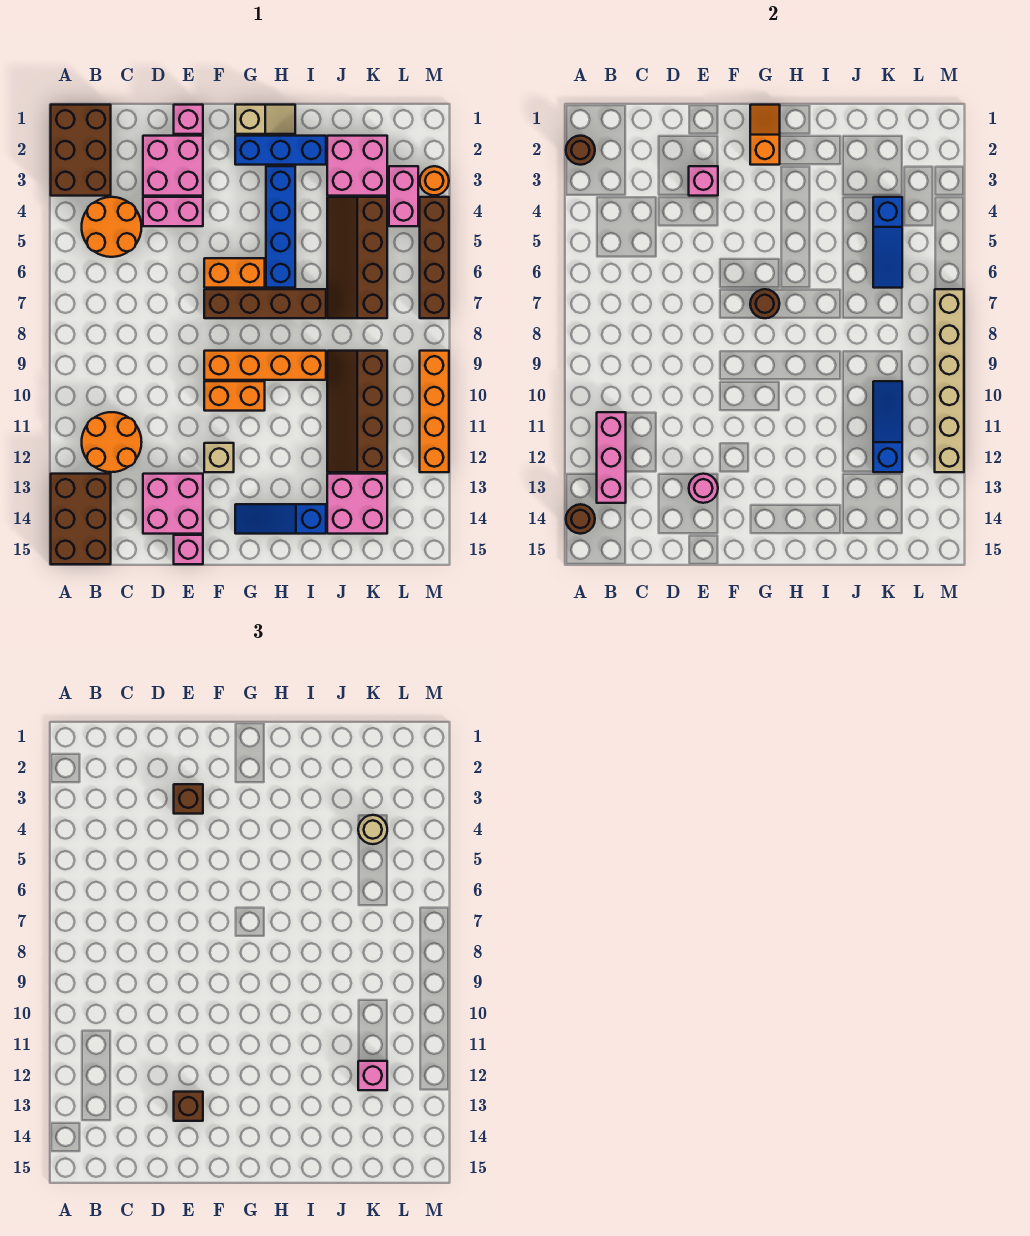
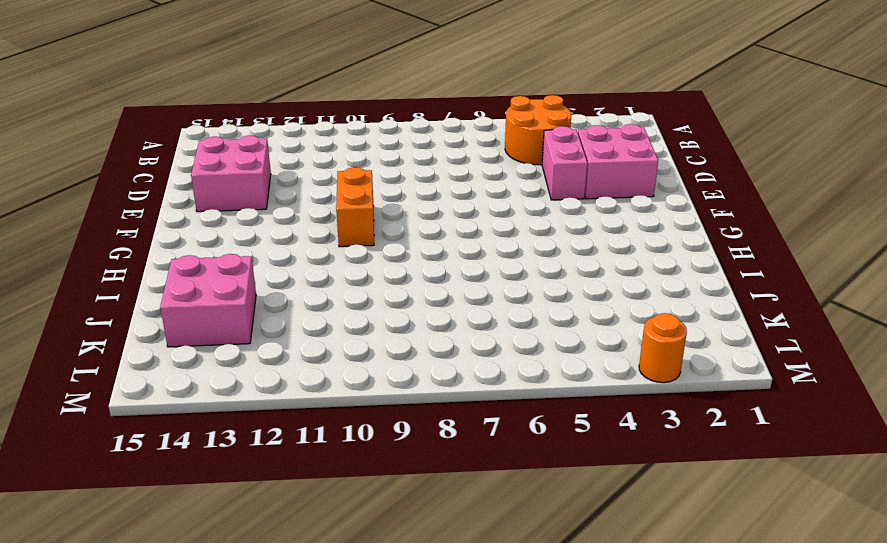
none -> brown brick A1:B3 level 1
none -> brown brick A13:B15 level 1
none -> orange round brick B11:C12 level 1
none -> pink brick E1 level 1

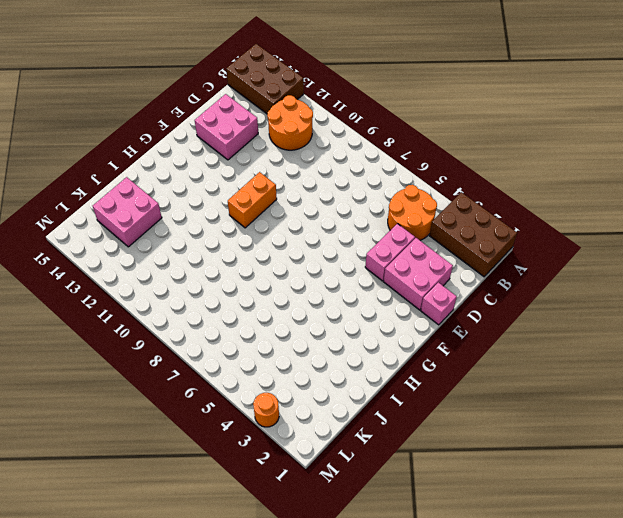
none -> pink brick E15 level 1
none -> orange brick F6:G6 level 1
none -> brown brick F7:I7 level 1
none -> orange brick F9:I9 level 1

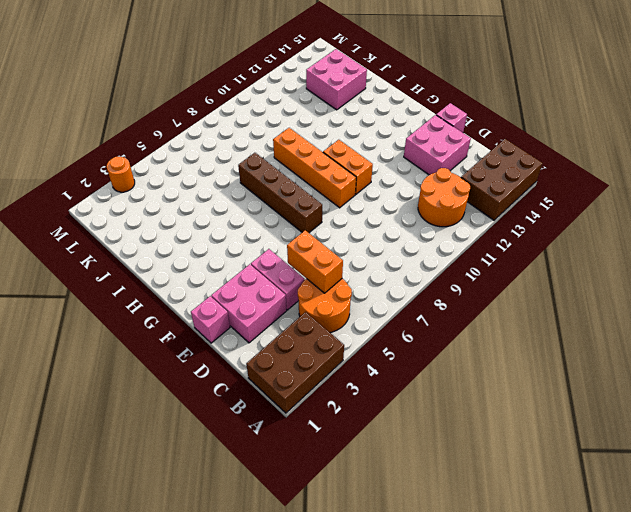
orange brick C5:D5 level 2 -> orange brick F6:G6 level 1
none -> tan brick F12 level 1
none -> tan slope G1:H1 level 1 top G
none -> blue brick G2:I2 level 1
none -> blue slope G14:I14 level 1 top I

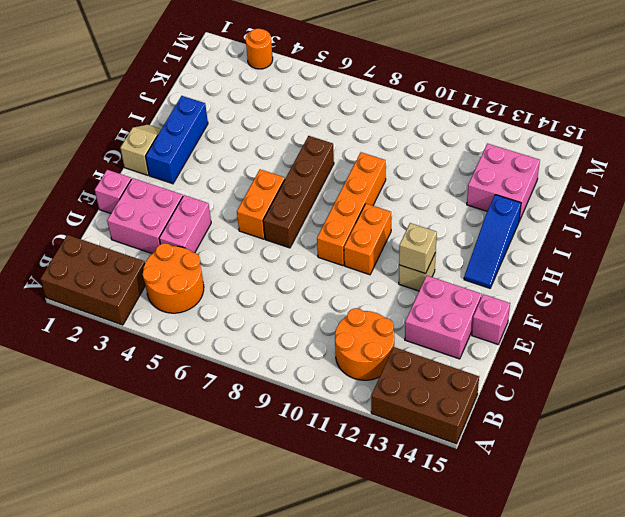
tan brick F12 level 2 -> none
none -> blue brick H3:H6 level 1
none -> pink brick J2:K3 level 1
none -> brown slope J4:K7 level 1 top K
none -> brown slope J9:K12 level 1 top K

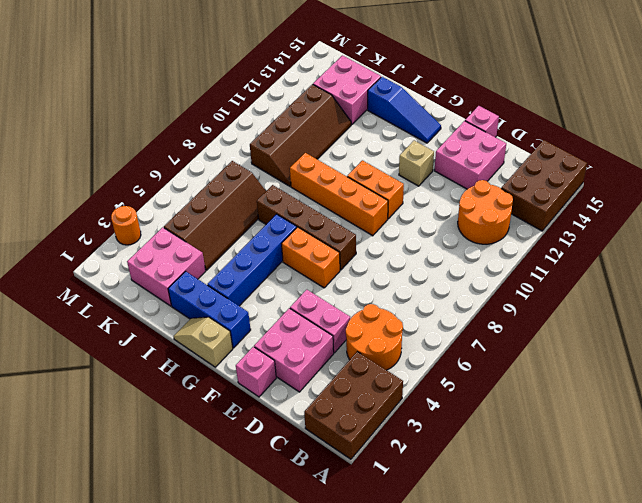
none -> pink brick L3:L4 level 1
none -> brown brick M4:M7 level 1
none -> orange brick M9:M12 level 1
none -> brown round brick A2 level 2

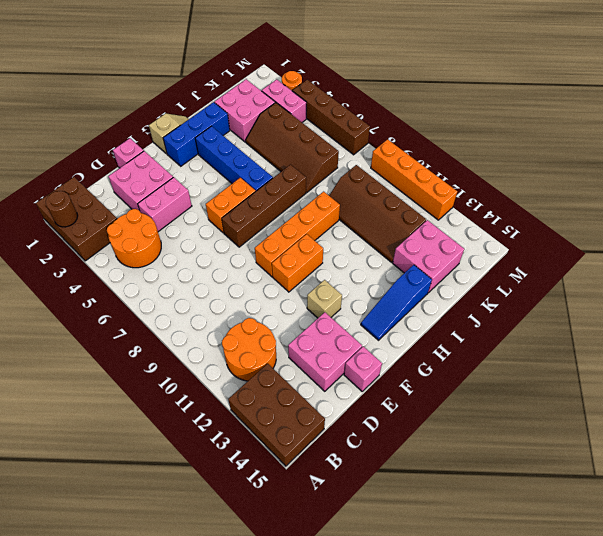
none -> brown round brick A14 level 2
none -> pink brick B11:B13 level 2
none -> pink brick E3 level 2
none -> pink round brick E13 level 2

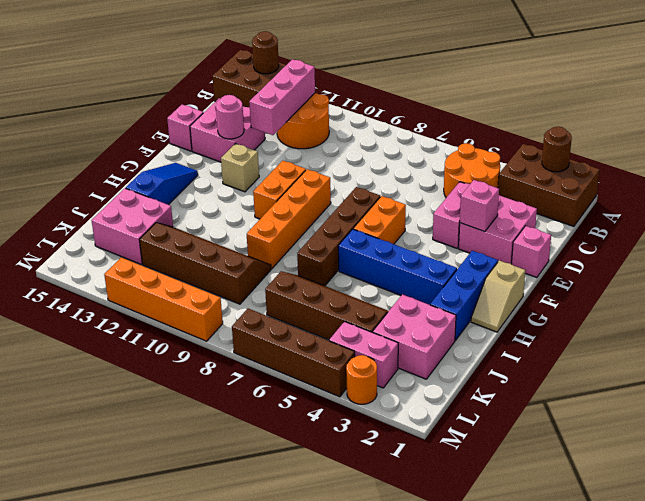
pink brick B12:D12 level 2 -> pink brick B11:B13 level 2
none -> orange slope G1:G2 level 2 top 2
none -> brown round brick G7 level 2
none -> blue slope K4:K6 level 2 top 4
none -> blue slope K10:K12 level 2 top 12

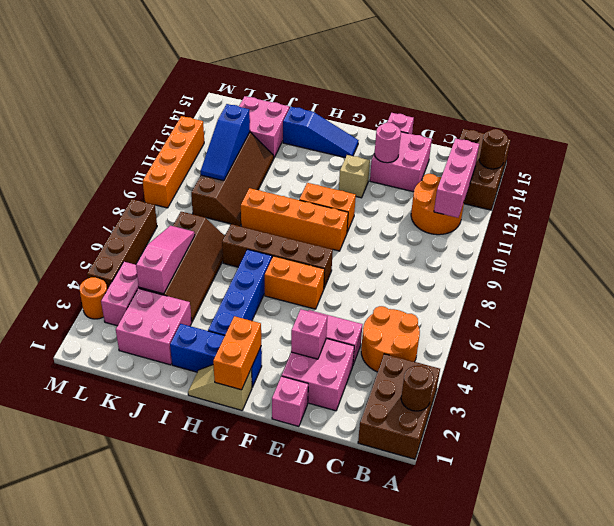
orange brick G1:G2 level 2 -> orange slope G1:G2 level 2 top 2
pink slope K4:K6 level 2 top 4 -> blue slope K4:K6 level 2 top 4
none -> brown round brick G7 level 2
none -> tan brick M7:M12 level 2
none -> brown brick E3 level 3
none -> brown brick E13 level 3

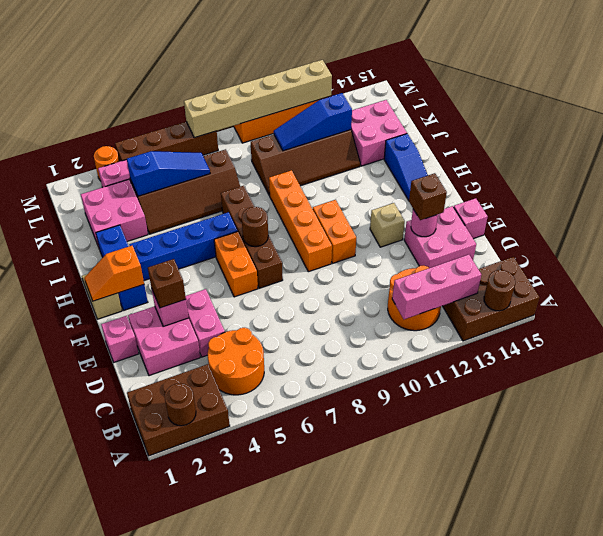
none -> tan round brick K4 level 3
none -> pink brick K12 level 3

